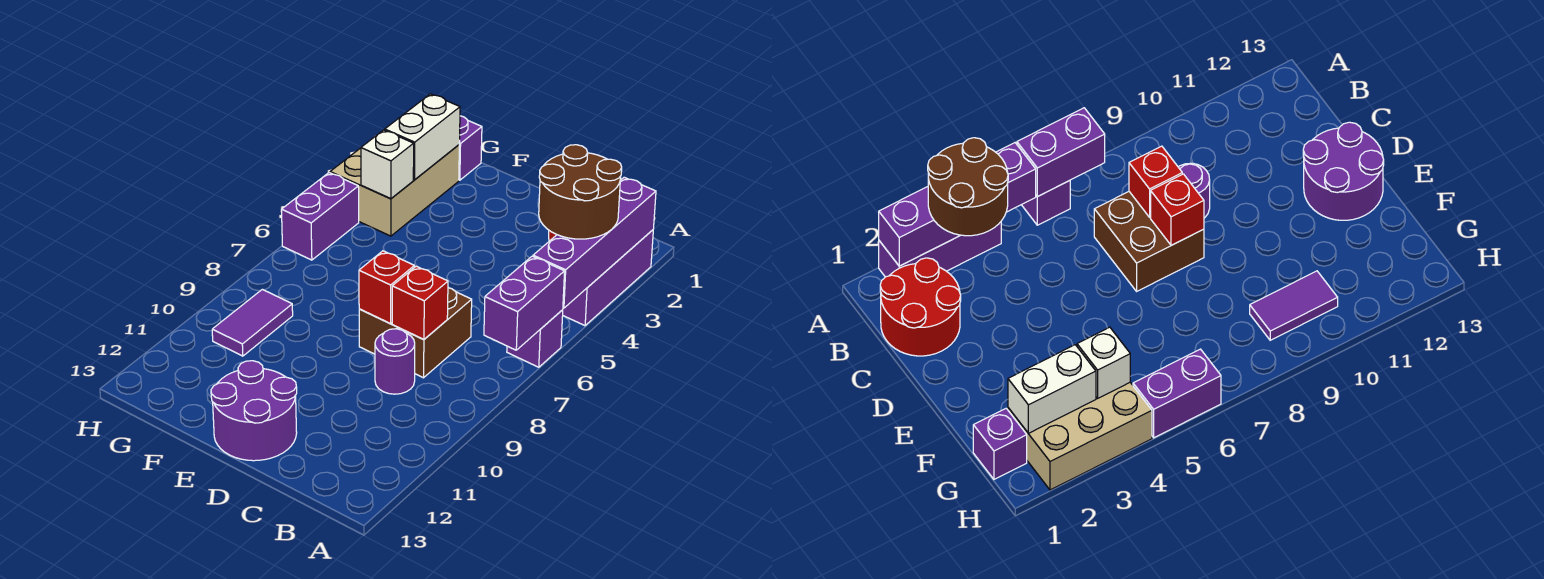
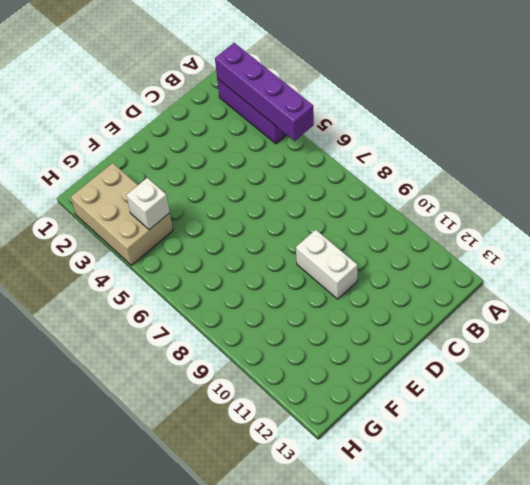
white brick D9:D10 level 1 -> white brick G2:G3 level 2
none -> purple brick A6 level 1
none -> red round brick B1:C2 level 1
none -> brown brick C7:D8 level 1

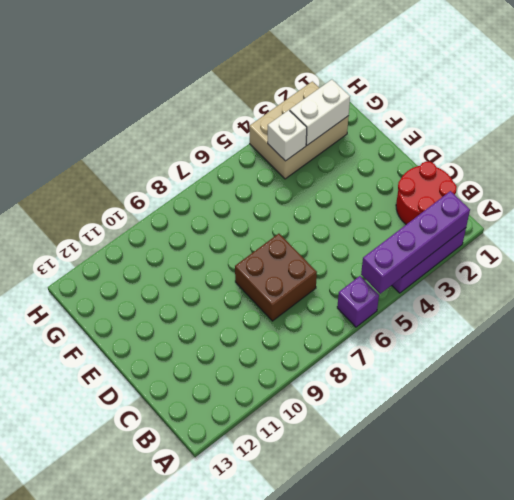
none -> purple round brick C9 level 1
none -> purple round brick D12:E13 level 1
none -> purple brick G1 level 1

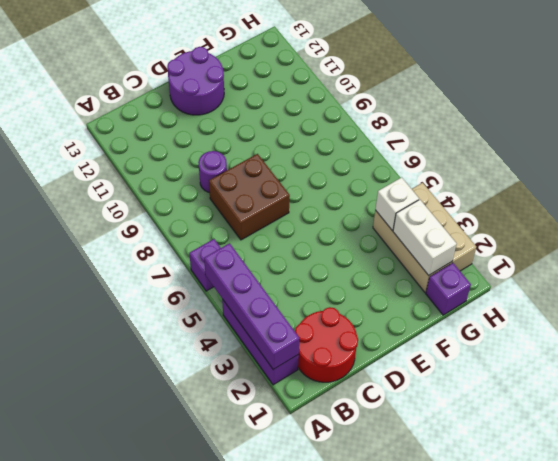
none -> purple tile G9:G10 level 1
none -> purple brick H5:H6 level 1
none -> purple brick A6:A7 level 2

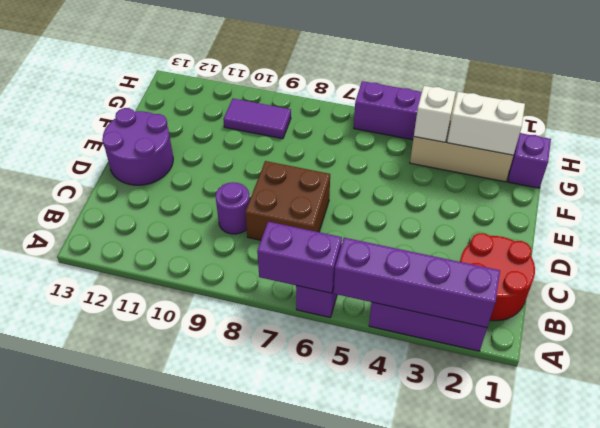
none -> red brick C8 level 2
none -> red brick D8 level 2
none -> brown round brick A3:B4 level 3

